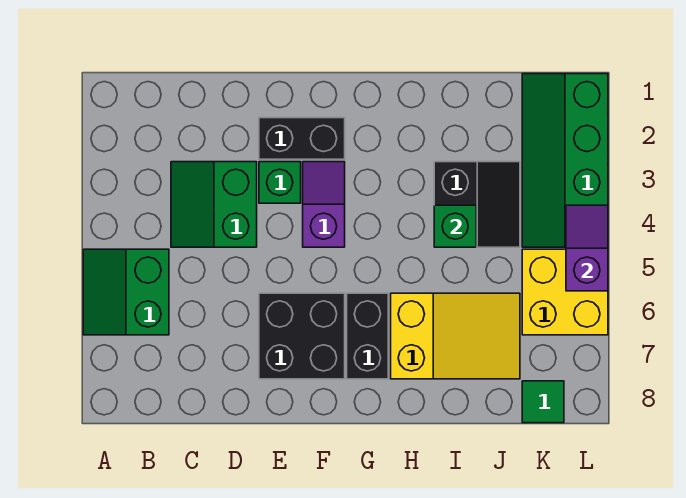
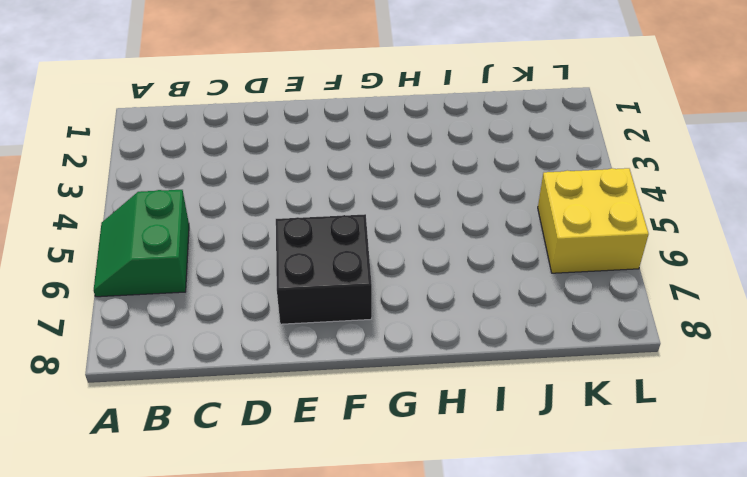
none -> green slope C3:D4 level 1 top D
none -> black brick E2:F2 level 1
none -> green brick E3 level 1

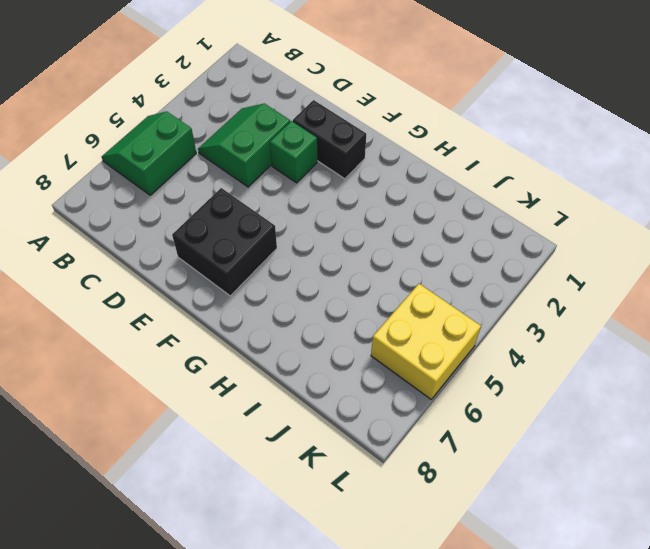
none -> purple slope F3:F4 level 1 top 4
none -> black brick G6:G7 level 1
none -> yellow slope H6:J7 level 1 top H

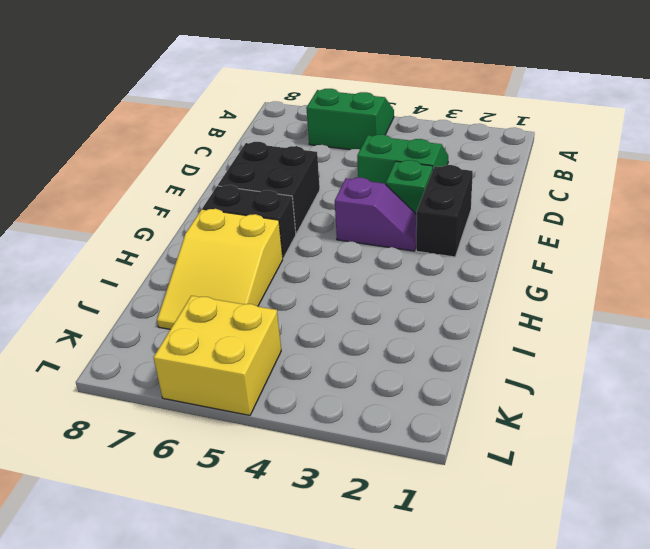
none -> black slope I3:J4 level 1 top I
none -> green slope K1:L4 level 1 top L
none -> green tile K8 level 1

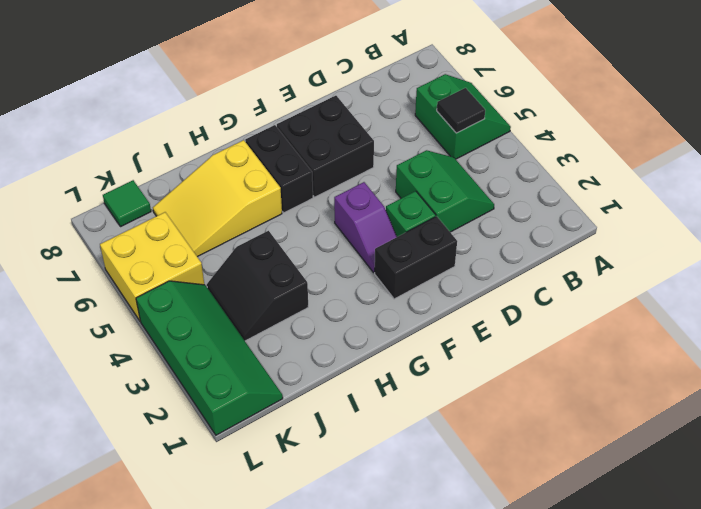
black tile B5 level 2 -> none
none -> green brick I4 level 2
none -> purple slope L4:L5 level 2 top 5

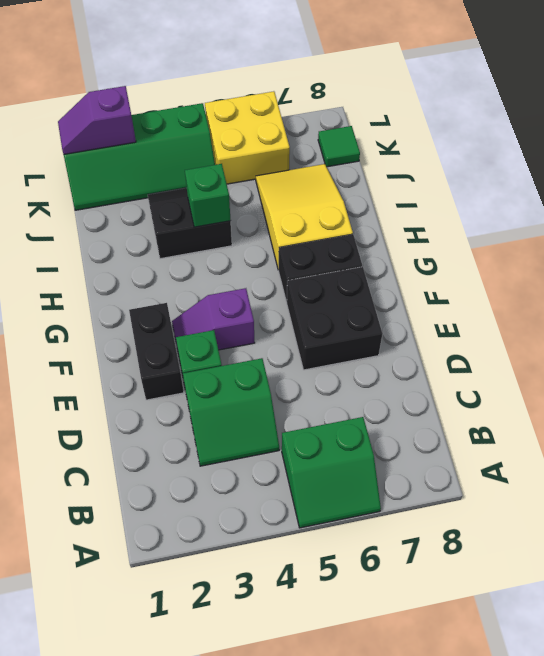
purple slope L1:L2 level 2 top 2 -> purple slope L4:L5 level 2 top 5

